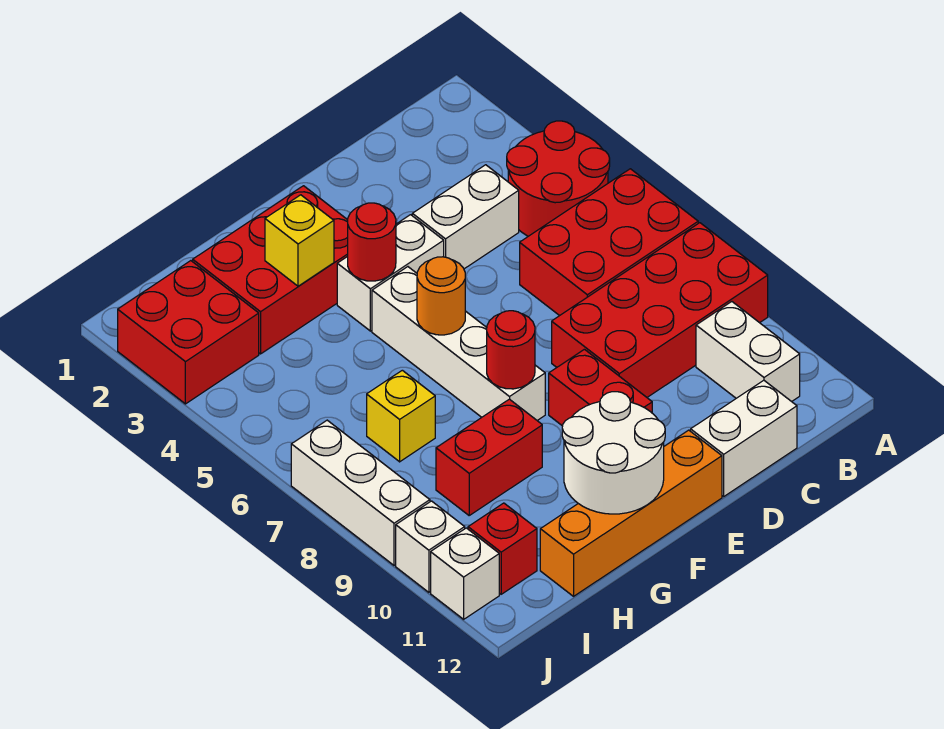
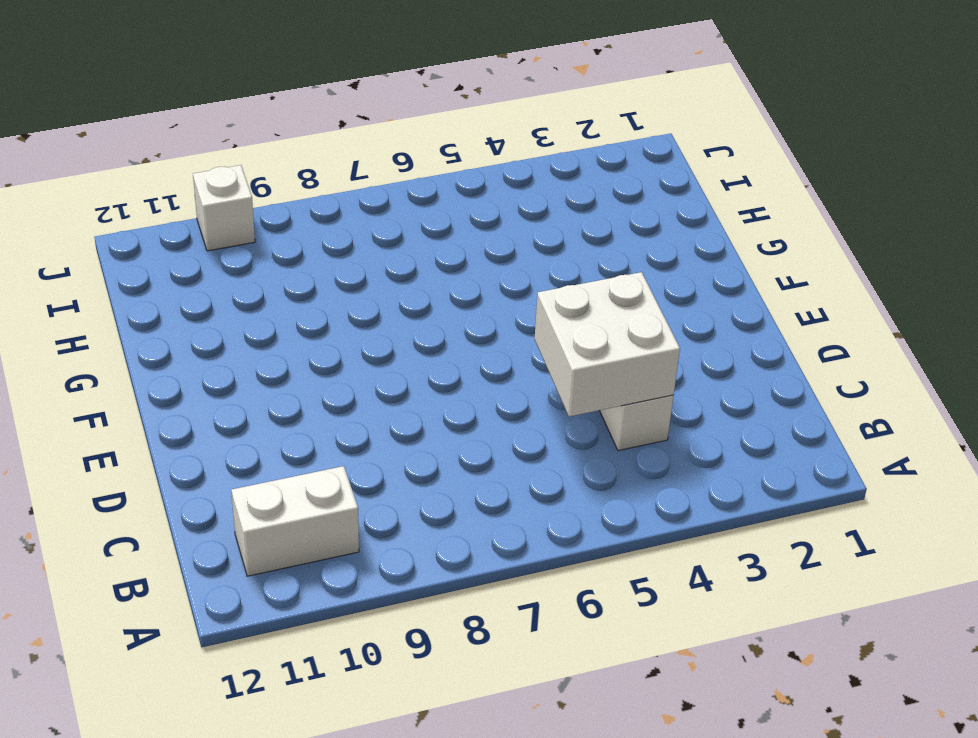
white brick C4:D5 level 2 -> none
none -> red round brick A4:B5 level 1
none -> red brick A6:C7 level 1
none -> red brick A8:D9 level 1

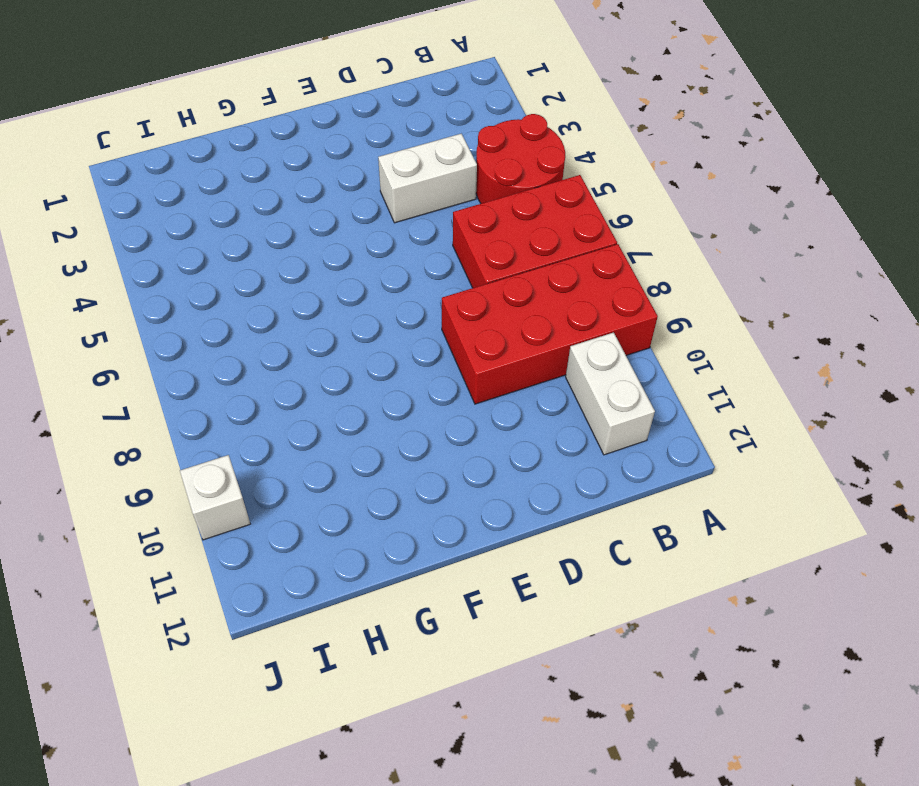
none -> white brick C12:D12 level 1
none -> white brick E4:F4 level 1
none -> red brick E9:E10 level 1

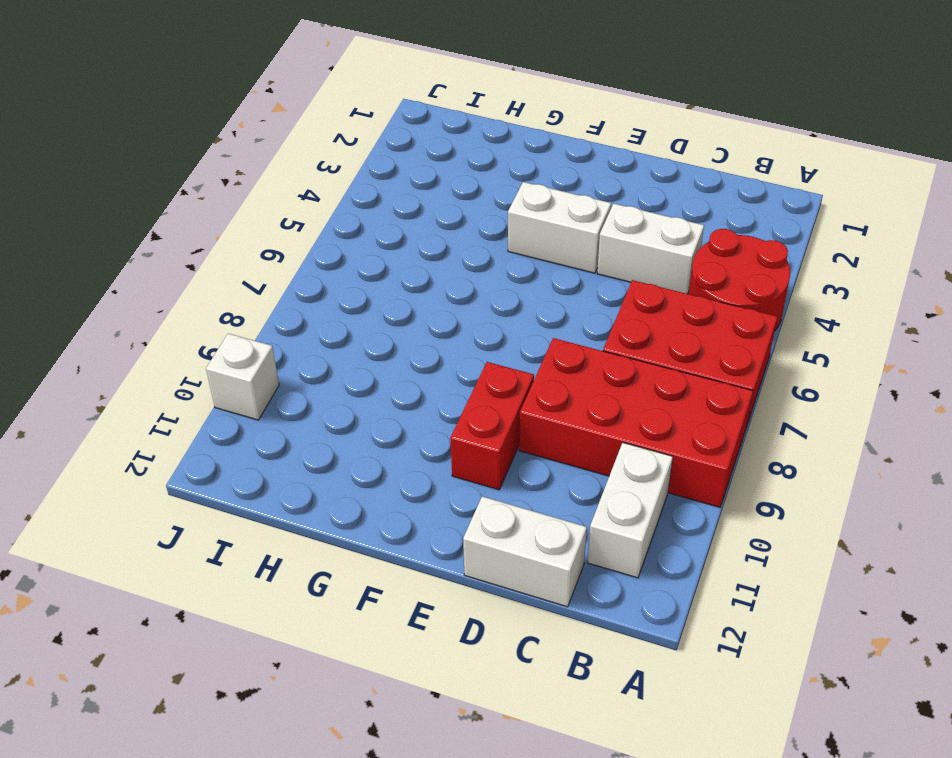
none -> orange brick E12:H12 level 1
none -> red brick F2:H3 level 1
none -> white brick F5:F8 level 1

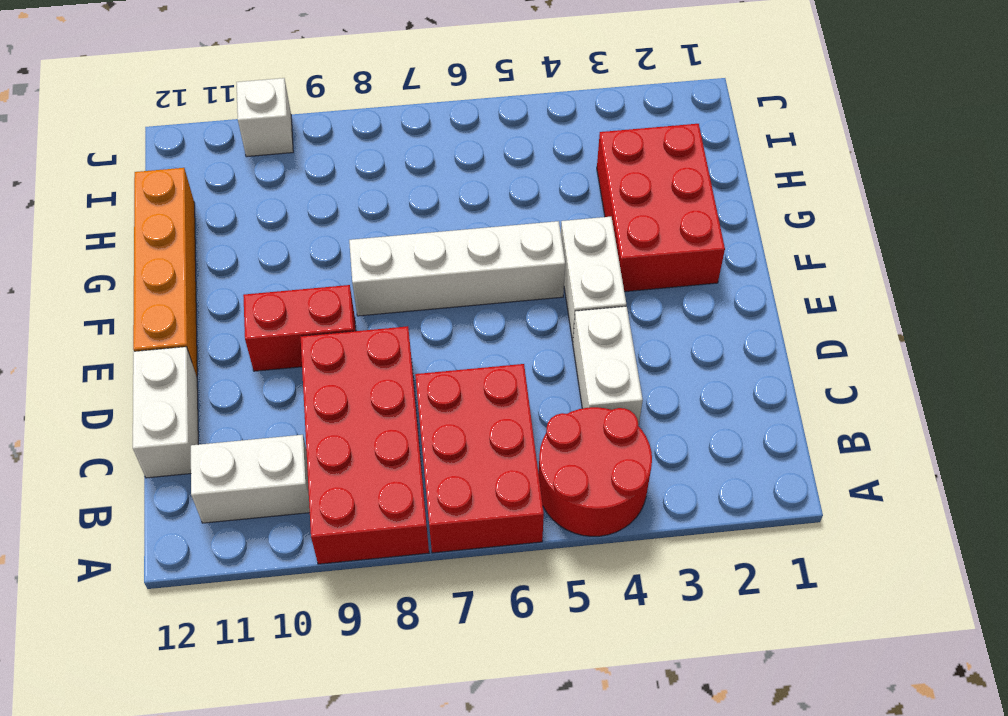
none -> red brick G9:H9 level 1
none -> yellow brick H7 level 1
none -> red brick I2:J3 level 1

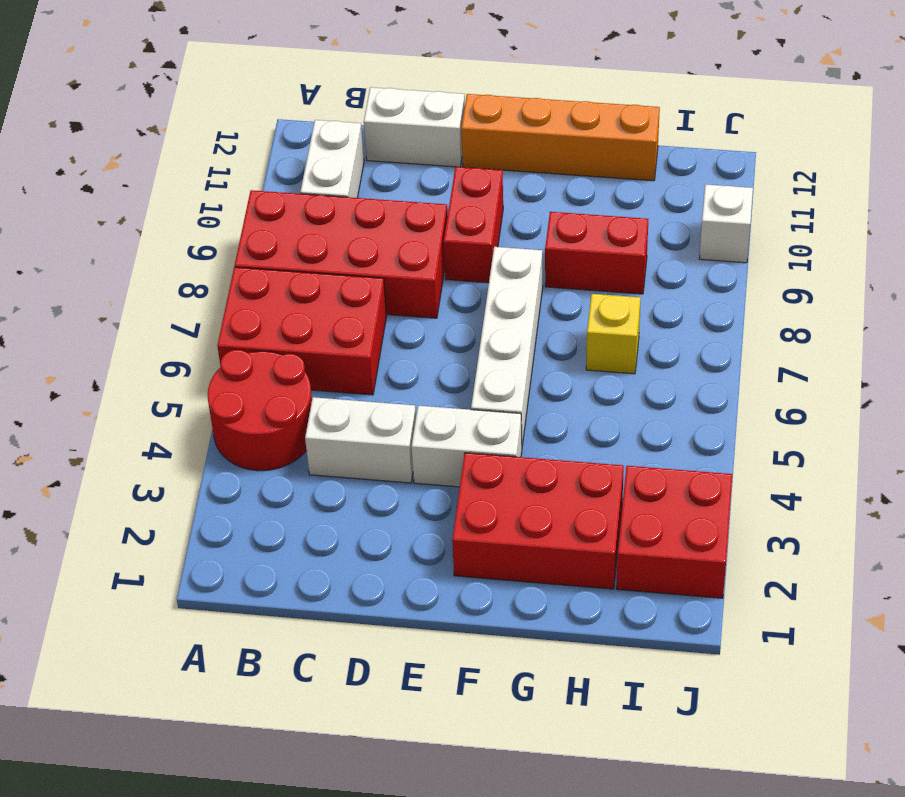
none -> red brick I11 level 1
none -> white brick J7:J9 level 1
none -> white brick J11 level 1

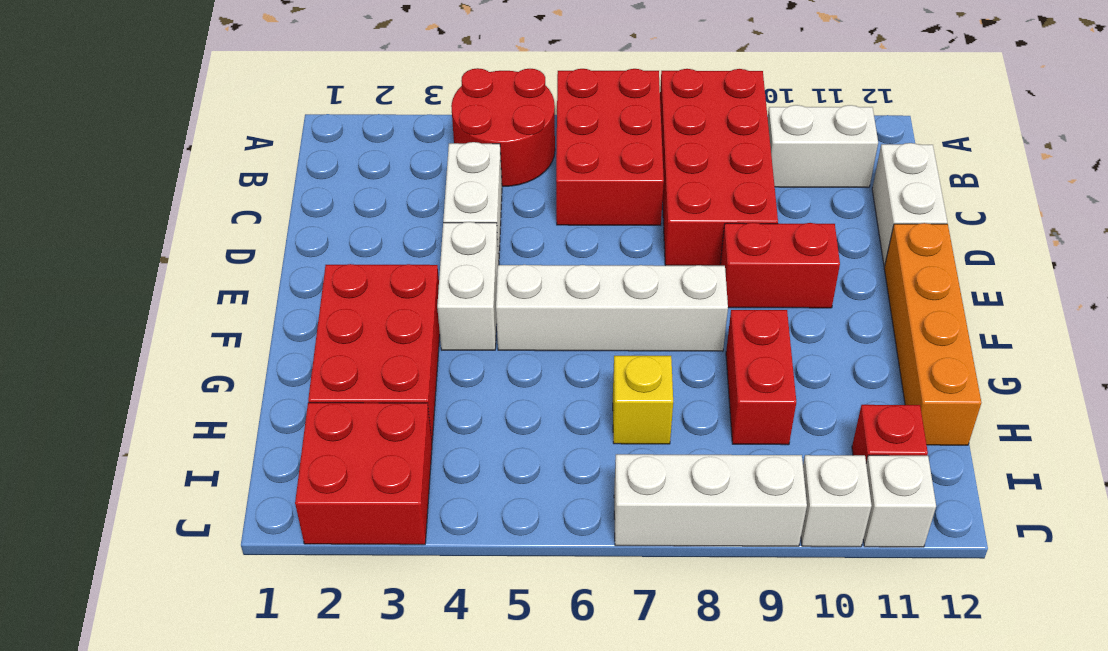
none -> red round brick F4 level 2
none -> orange round brick F6 level 2
none -> red round brick F8 level 2

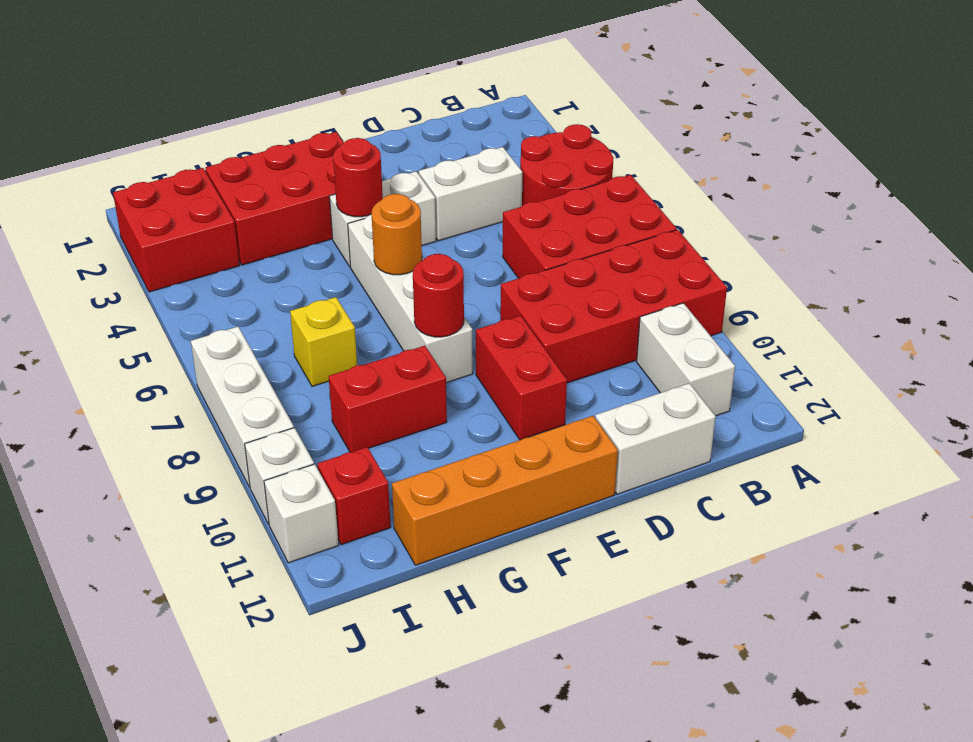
none -> white round brick F11:G12 level 2
none -> yellow brick G3 level 2

